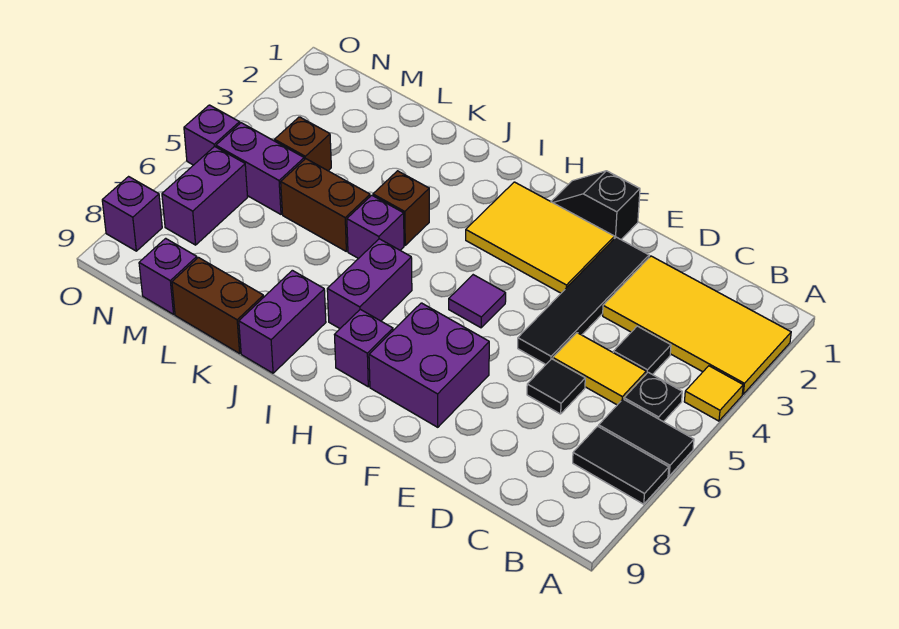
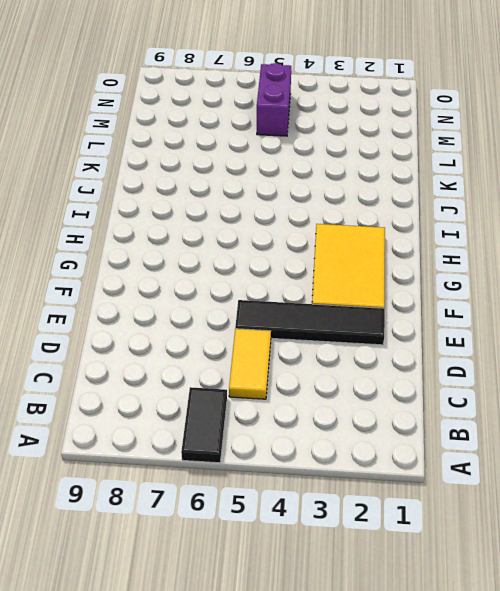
none -> yellow tile A2:D3 level 1
none -> yellow tile A4 level 1
none -> black tile A7:B7 level 1

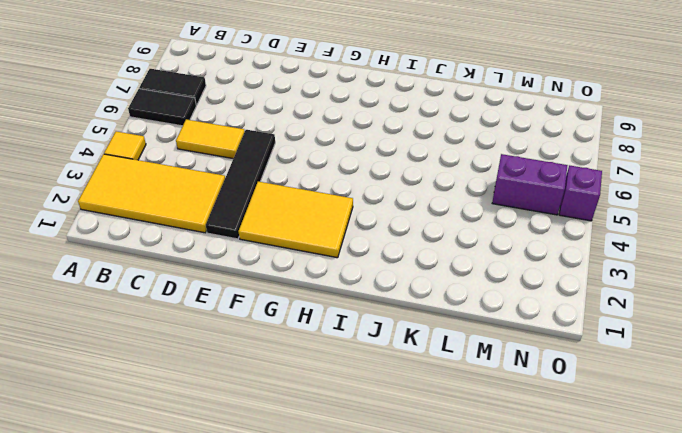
none -> black plate B5 level 1
none -> black tile C4 level 1
none -> black tile D6 level 1

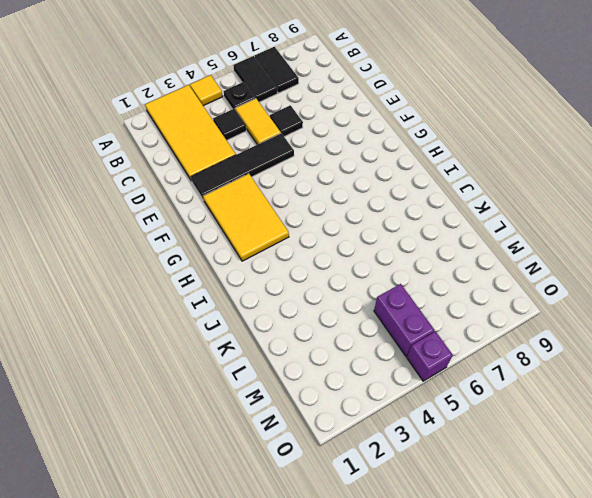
none -> black slope F1:G1 level 1 top F
none -> purple brick F7:G8 level 1
none -> purple tile G5 level 1

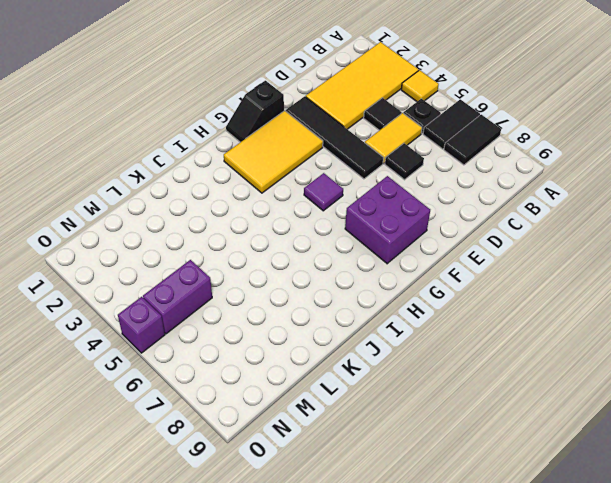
none -> purple brick H8 level 1
none -> purple brick I6:I7 level 1
none -> brown brick J4 level 1

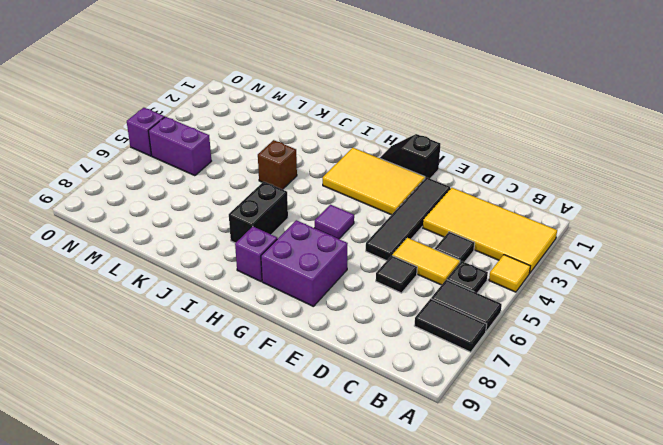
black brick I6:I7 level 1 -> purple brick I6:I7 level 1
none -> purple brick J5 level 1
none -> purple brick J8:J9 level 1
none -> brown brick K5:L5 level 1

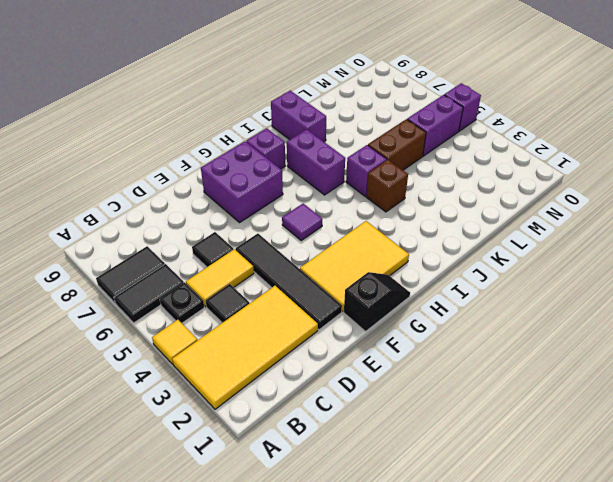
none -> brown brick K9:L9 level 1
none -> brown brick M4 level 1
none -> purple brick M9 level 1

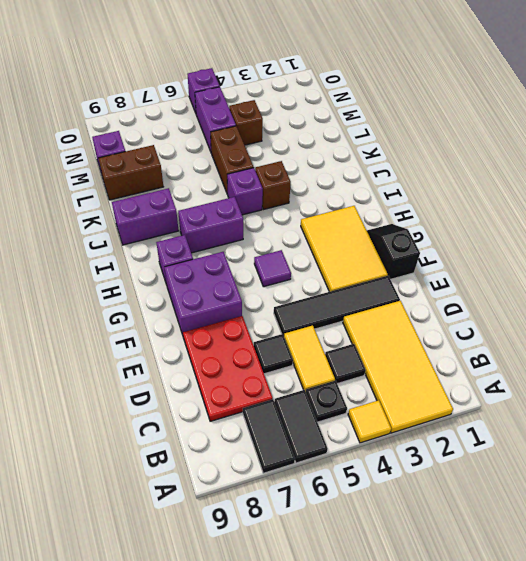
red plate C7:E8 level 1 -> none
brown brick L8:L9 level 1 -> brown brick K9:L9 level 1
none -> purple brick N6:N7 level 1
none -> purple brick O8 level 1

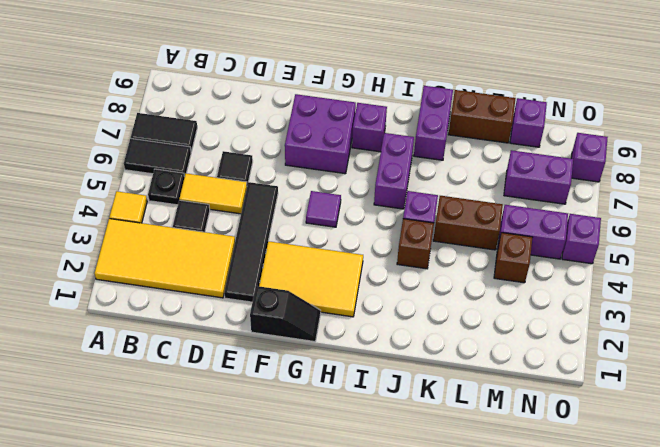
purple brick M7:N7 level 1 -> purple brick N6:N7 level 1

